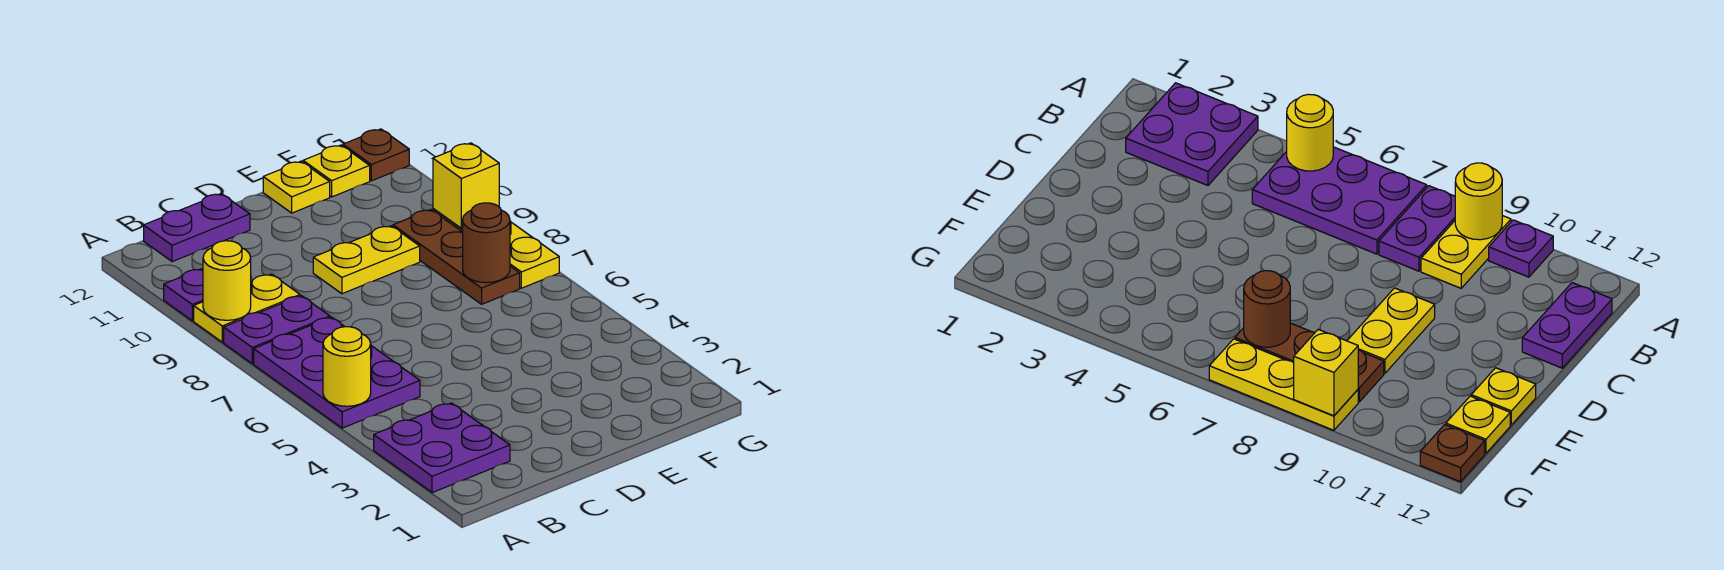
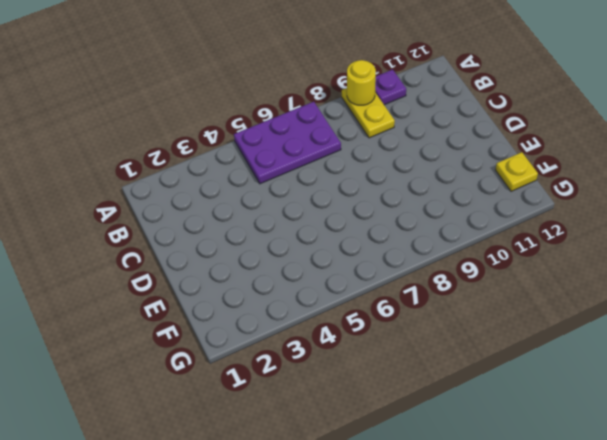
none -> purple plate A2:B3 level 1
none -> purple plate A8:B8 level 1
none -> purple plate B12:C12 level 1

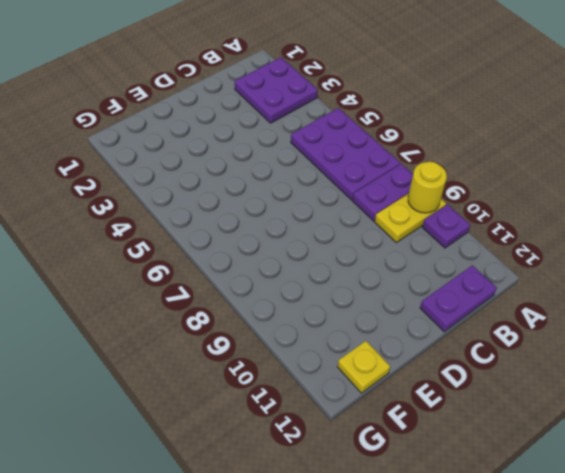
none -> yellow plate D9:E9 level 1
none -> yellow plate E12 level 1
none -> brown plate F7:F9 level 1

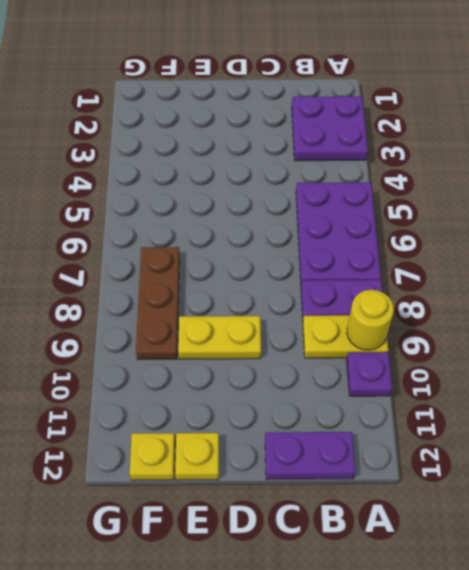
none -> yellow plate G7:G9 level 1
none -> brown plate G12 level 1
none -> yellow round brick A5 level 2

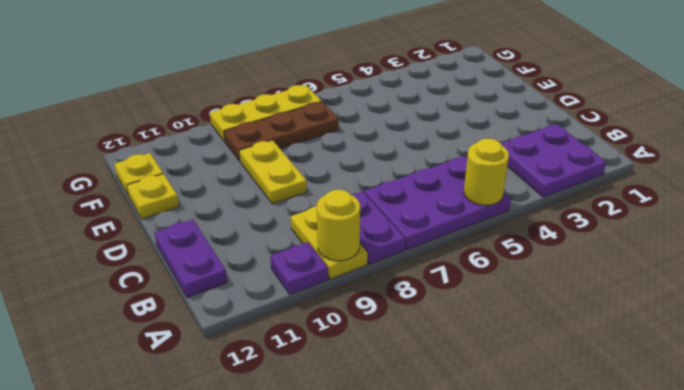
none -> brown plate G12 level 1
none -> brown round brick F7 level 2
none -> yellow brick G9 level 2

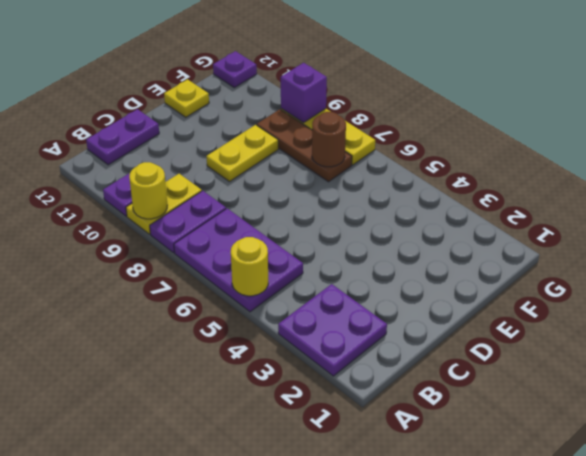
purple brick G9 level 2 -> yellow brick G9 level 2
purple plate G12 level 1 -> brown plate G12 level 1
none -> yellow plate F12 level 1

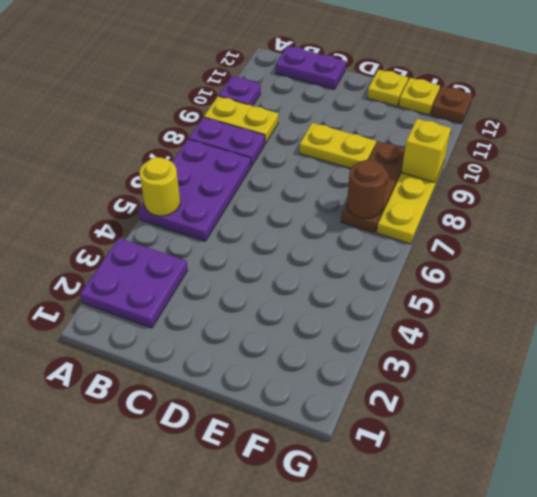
none -> yellow round brick A9 level 2

